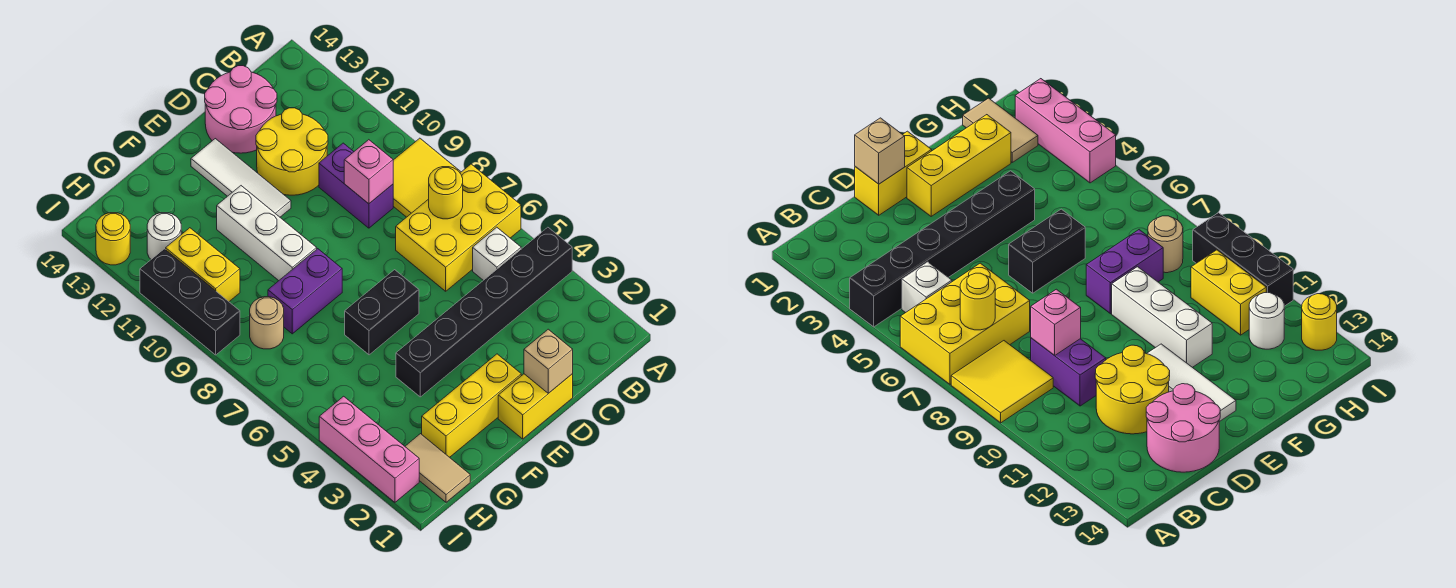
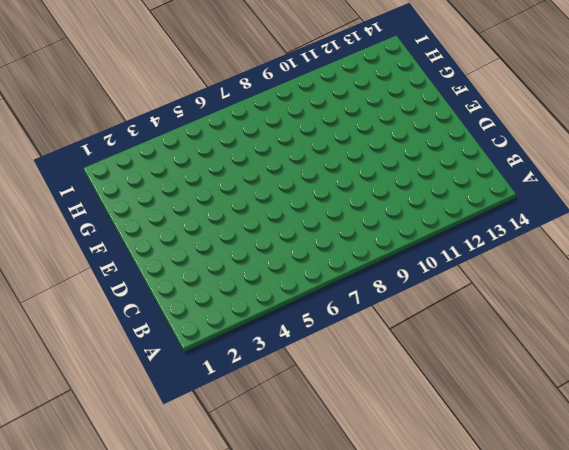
none -> black brick A4:F4 level 1
none -> yellow brick A6:C7 level 1
none -> yellow tile A8:B9 level 1

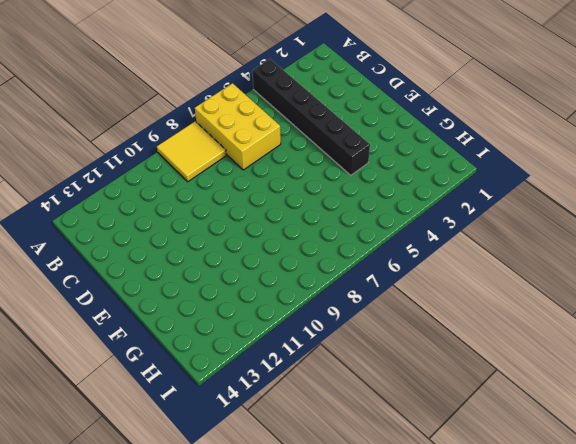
none -> white brick B5 level 1
none -> purple brick C9:C10 level 1
none -> yellow round brick C11:D12 level 1

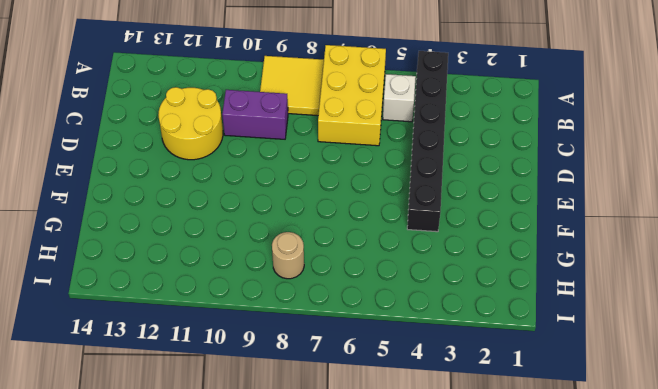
none -> pink round brick C13:D14 level 1
none -> yellow brick D1:E1 level 1
none -> yellow brick E2:G2 level 1

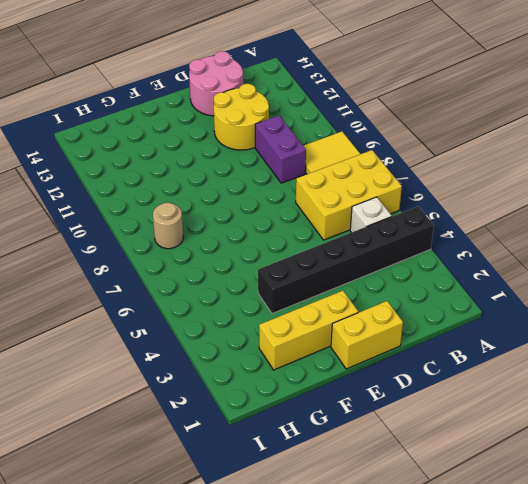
none -> black brick E6:F6 level 1
none -> white tile E11:E13 level 1
none -> purple brick F8:G8 level 1

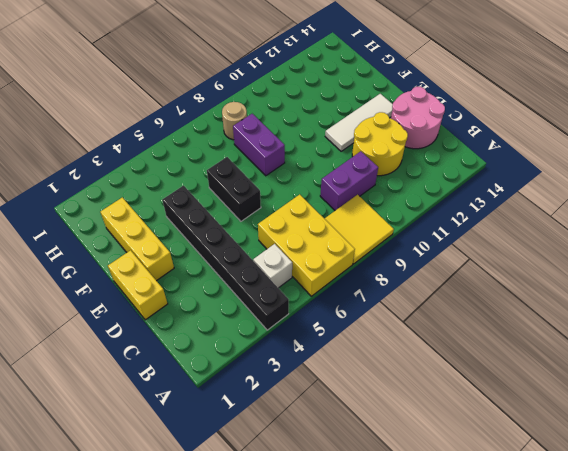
none -> white brick F9:F11 level 1
none -> tan tile H1:H2 level 1
none -> yellow brick H10:H11 level 1

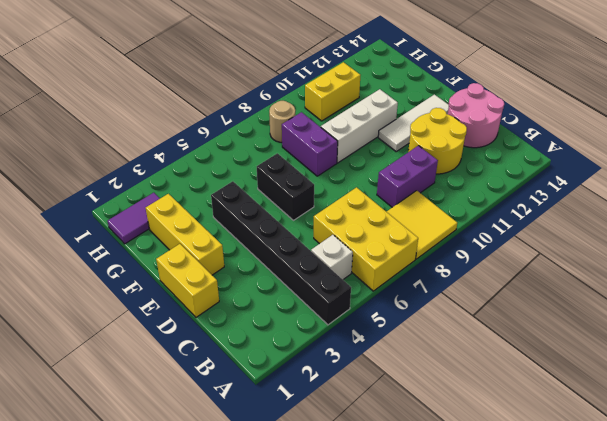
purple tile H1:H2 level 1 -> tan tile H1:H2 level 1
none -> white round brick H12 level 1
none -> pink brick I2:I4 level 1
none -> black brick I9:I11 level 1

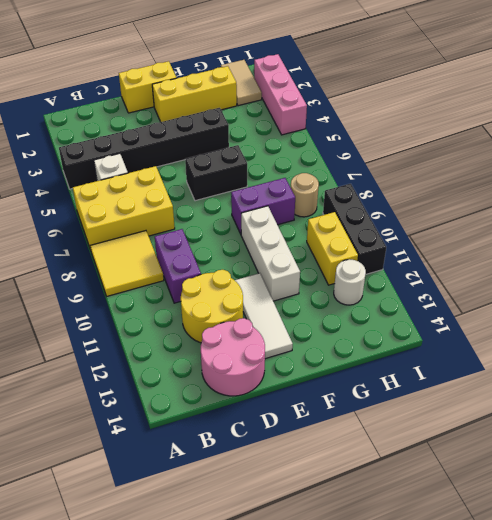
none -> yellow round brick I13 level 1
none -> yellow round brick B7 level 2
none -> pink brick C9 level 2

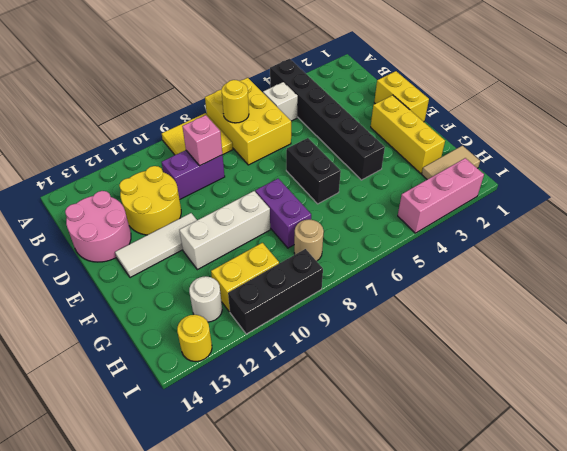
none -> tan brick D1 level 2

